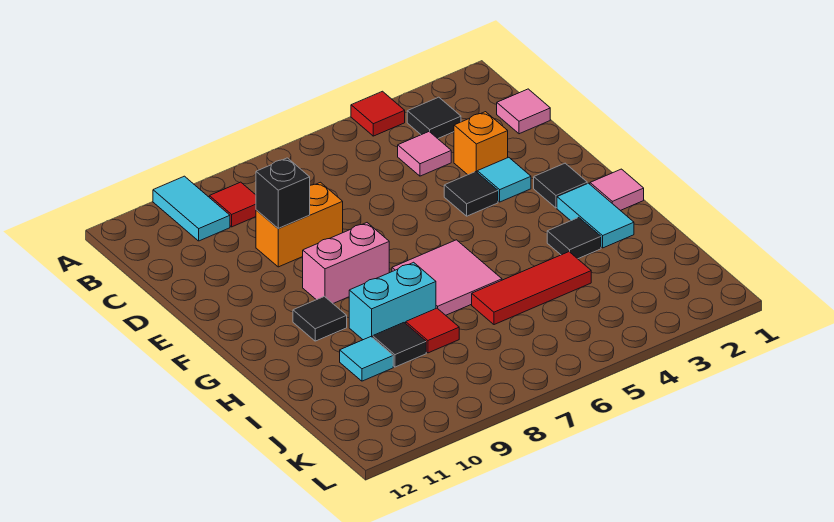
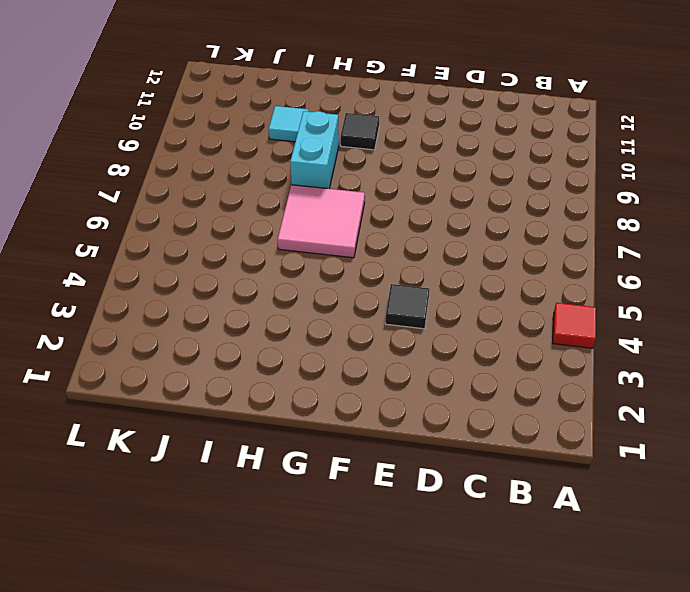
none -> cyan tile A10:B10 level 1
none -> black tile B3 level 1
none -> red tile B9 level 1

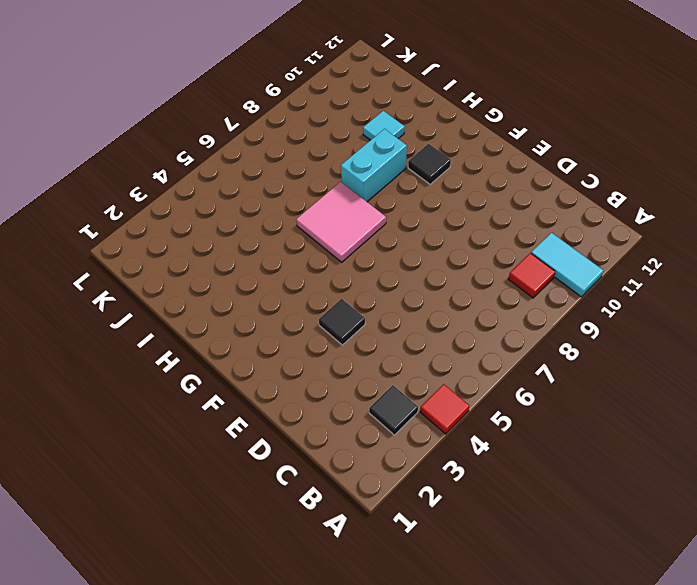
none -> pink tile C1 level 1
none -> pink tile C4 level 1
none -> orange brick D3 level 1

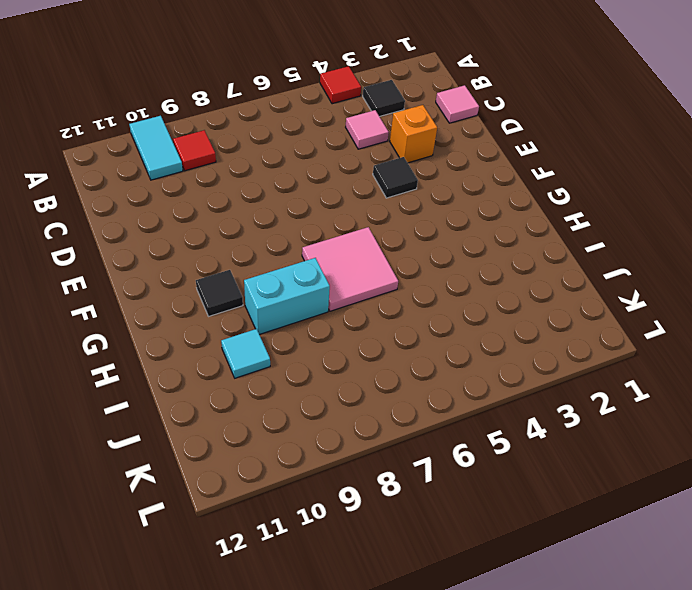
none -> orange brick D8:D9 level 1
none -> cyan tile E3 level 1
none -> black tile F2 level 1

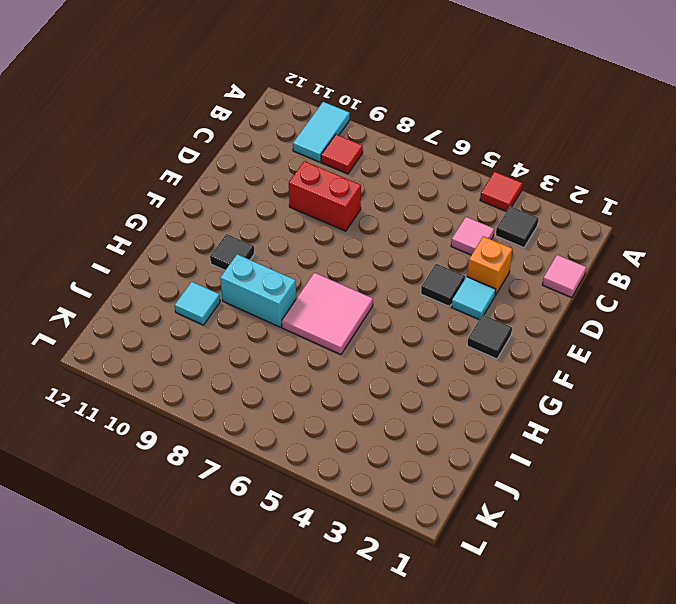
red brick D8:D9 level 1 -> orange brick D8:D9 level 1
none -> pink brick F8:F9 level 1
none -> pink tile G1 level 1
none -> cyan tile G2:H2 level 1

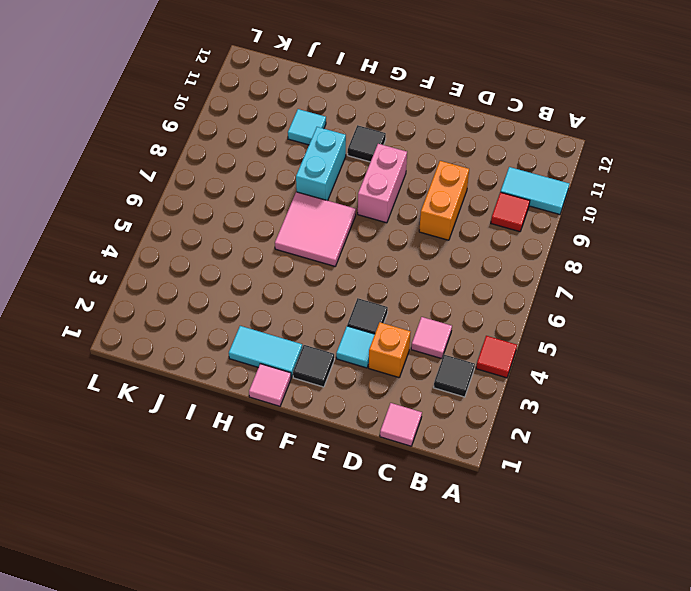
none -> black tile H3 level 1
none -> red tile I4:I6 level 1
none -> red tile I8 level 1

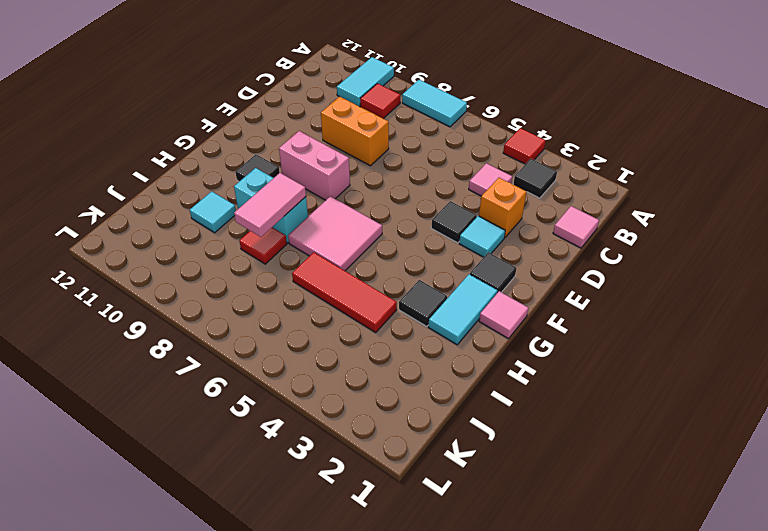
cyan tile A7:A8 level 1 -> none
pink tile H8:I8 level 2 -> none
none -> black tile I9 level 1
none -> black brick D9 level 2

